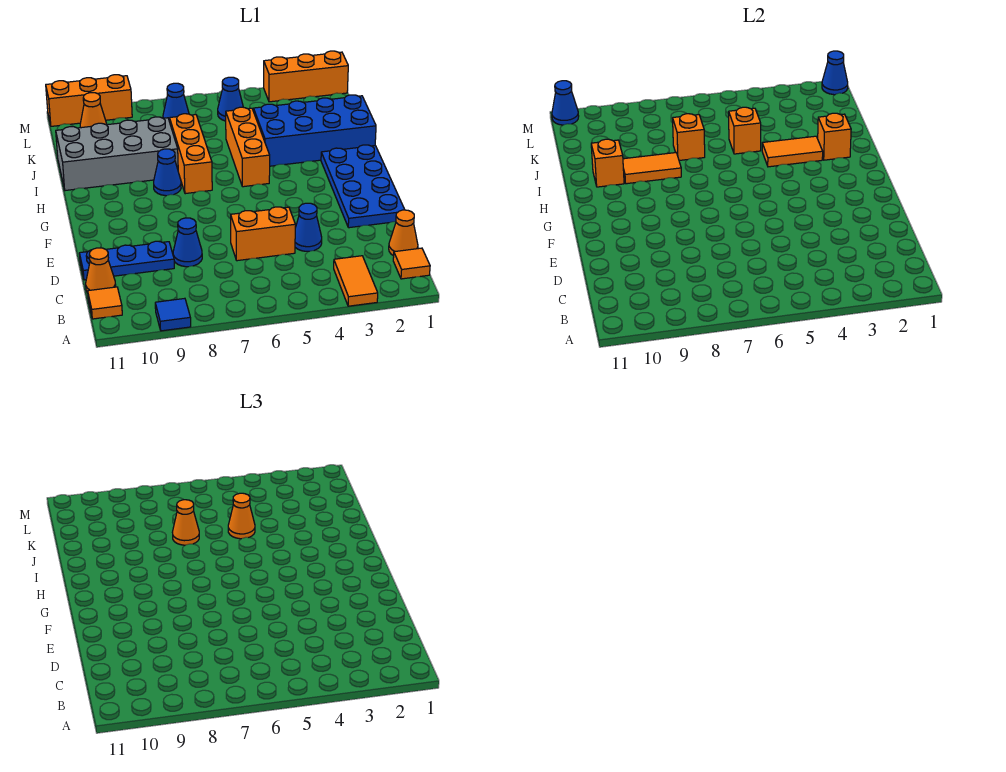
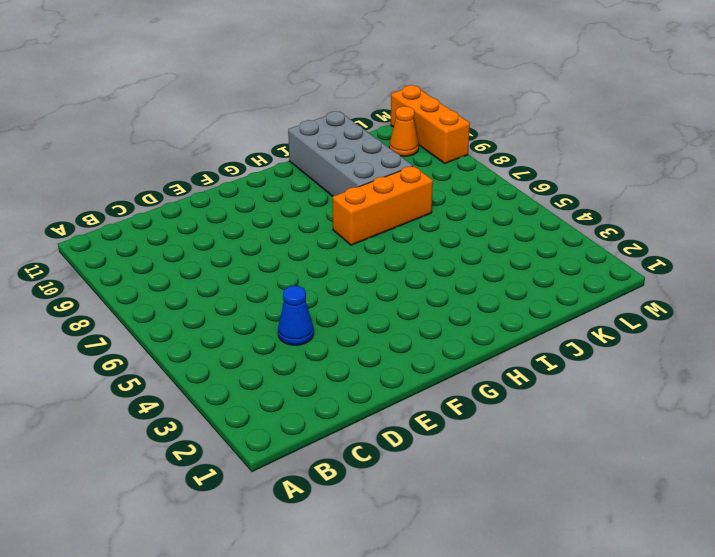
none -> orange tile A3:B3 level 1
none -> blue tile A9 level 1
none -> orange tile B1 level 1
none -> orange tile B11 level 1

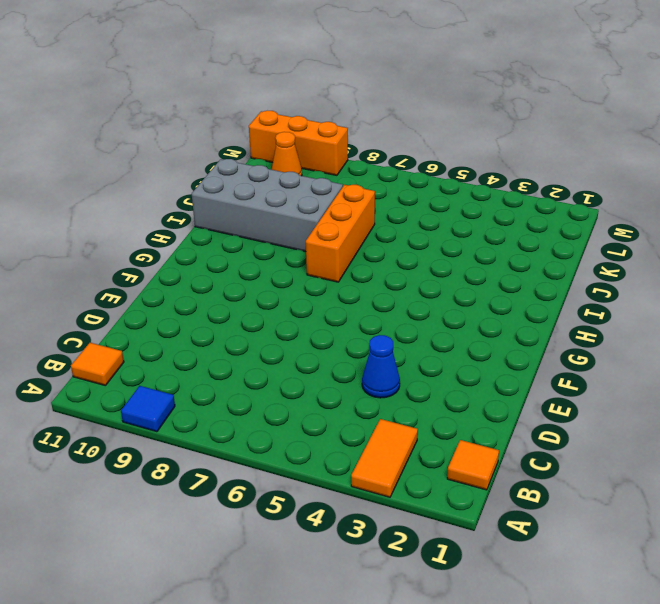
none -> orange cone C1 level 1
none -> orange cone C11 level 1
none -> orange brick D5:D6 level 1
none -> blue cone D8 level 1

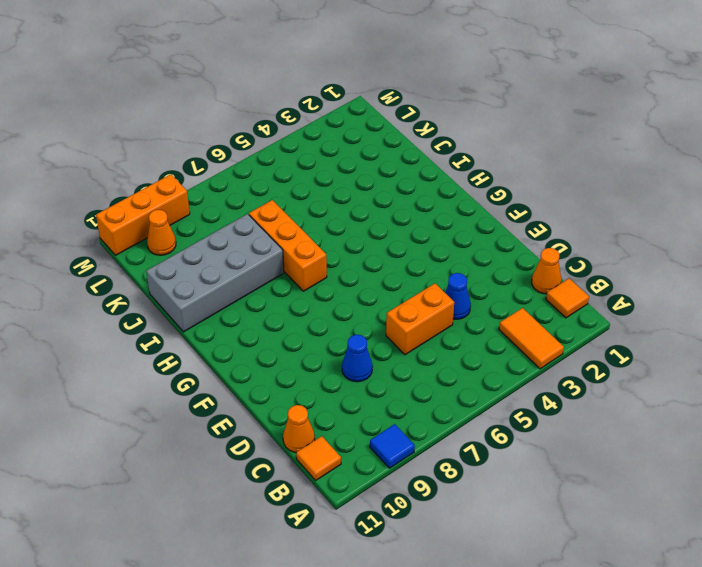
none -> blue plate D9:D11 level 1
none -> blue plate E1:H2 level 1
none -> orange brick H5:J5 level 1
none -> blue cone H8 level 1

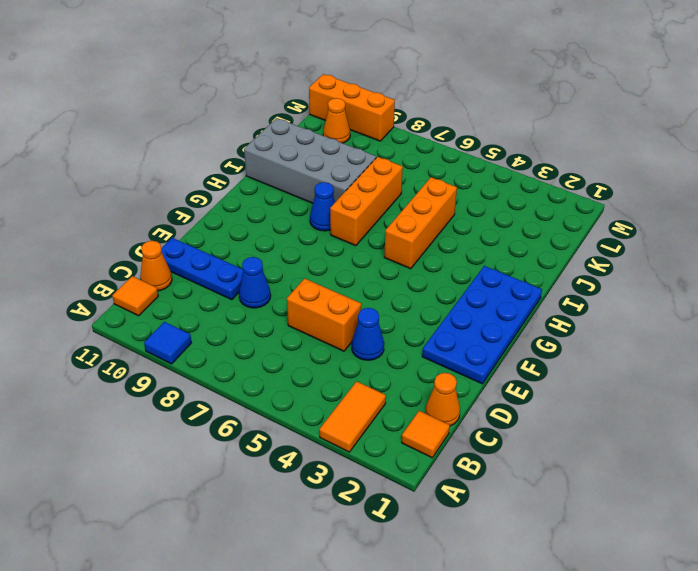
none -> blue brick I1:J4 level 1
none -> blue cone L5 level 1
none -> blue cone L7 level 1
none -> orange brick M1:M3 level 1

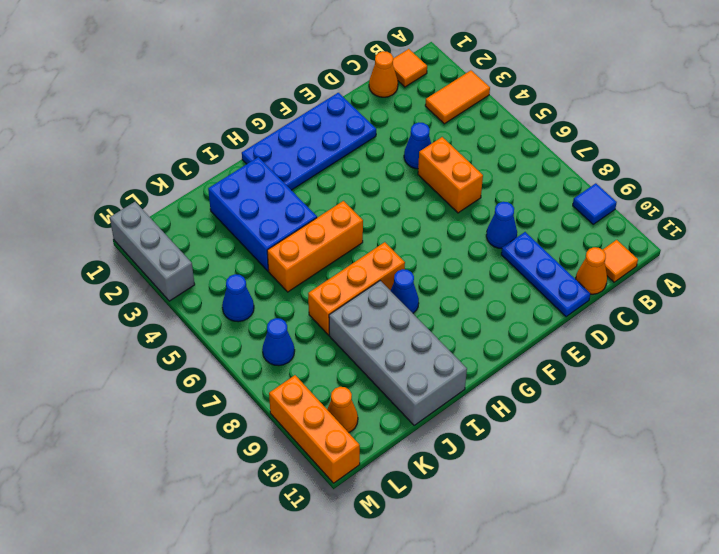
blue brick I2:J4 level 1 -> blue brick I1:J4 level 1
grey brick M1:M3 level 1 -> orange brick M1:M3 level 1
none -> orange brick I2 level 2
none -> orange tile I3:I4 level 2
none -> orange tile I8:I9 level 2
none -> orange brick I10 level 2

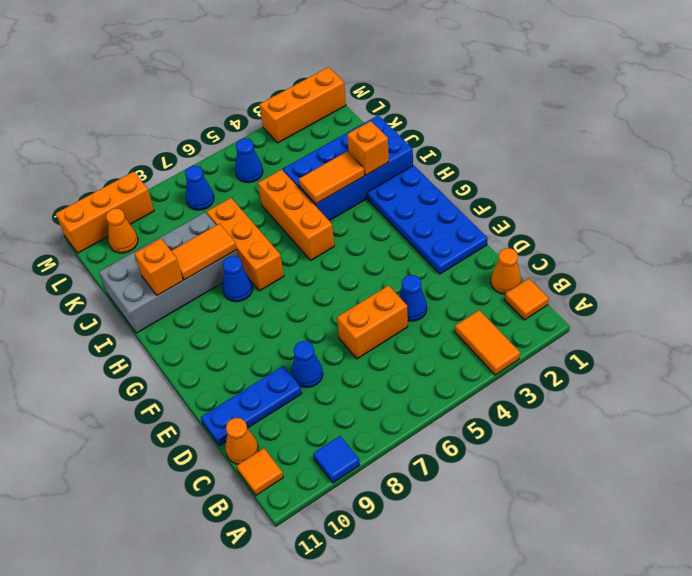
none -> orange brick J5 level 2
none -> orange brick J7 level 2
none -> blue cone M1 level 2
none -> blue cone M11 level 2

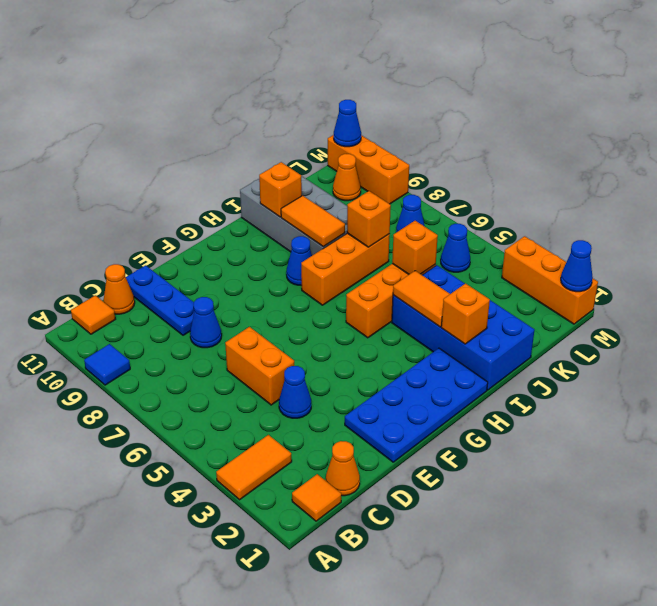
none -> orange cone J5 level 3
none -> orange cone J7 level 3

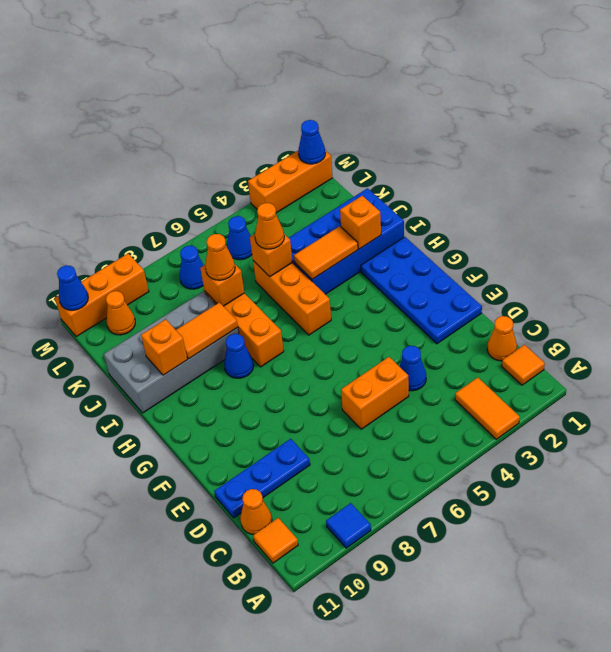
none -> blue cone D8 level 1

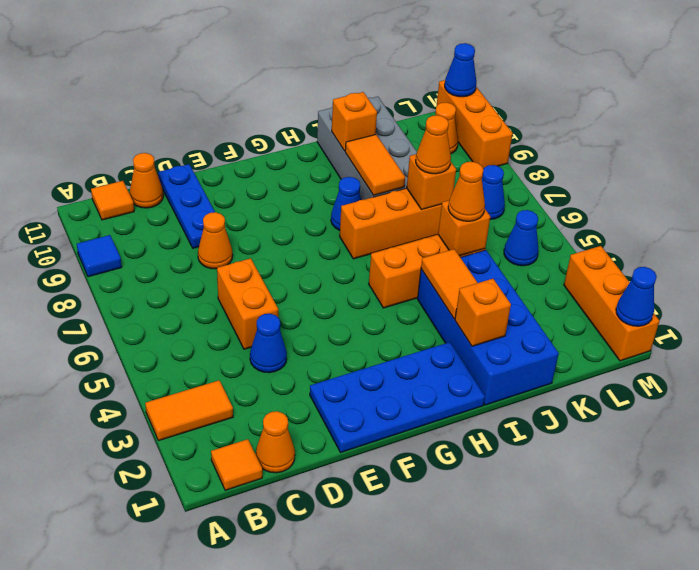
orange cone D8 level 1 -> blue cone D8 level 1

